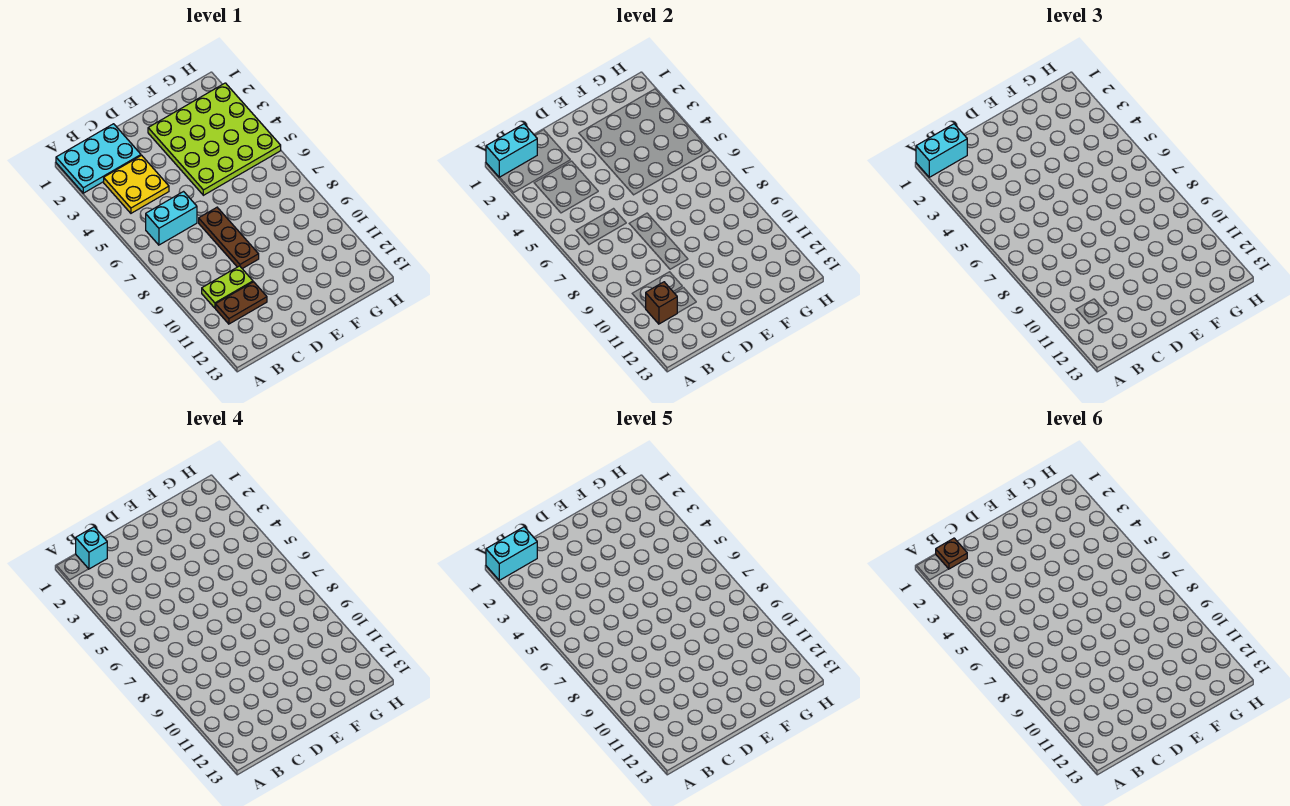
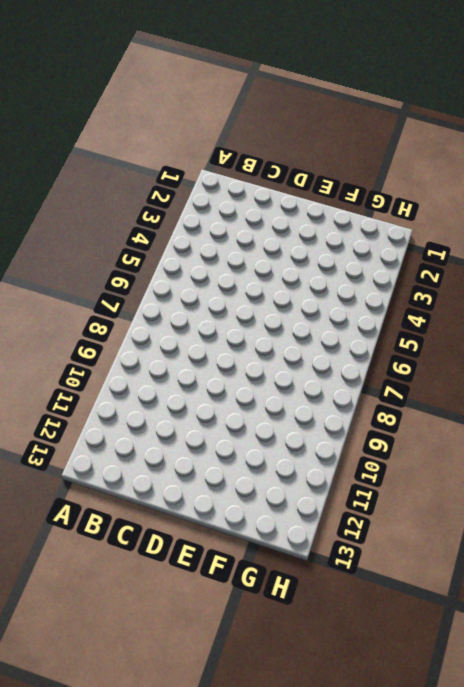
none -> cyan plate A1:C2 level 1
none -> yellow plate B3:C4 level 1
none -> cyan brick B6:C6 level 1

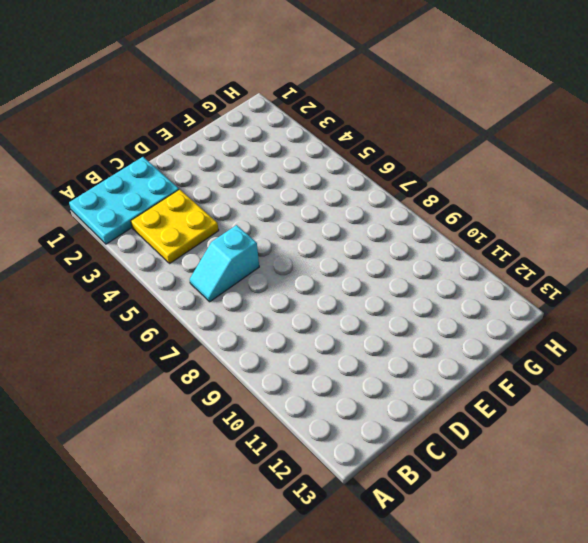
cyan slope B6:C6 level 1 top C -> cyan brick B6:C6 level 1
none -> lime plate B10:C10 level 1
none -> brown plate B11:C11 level 1
none -> brown plate D7:D9 level 1

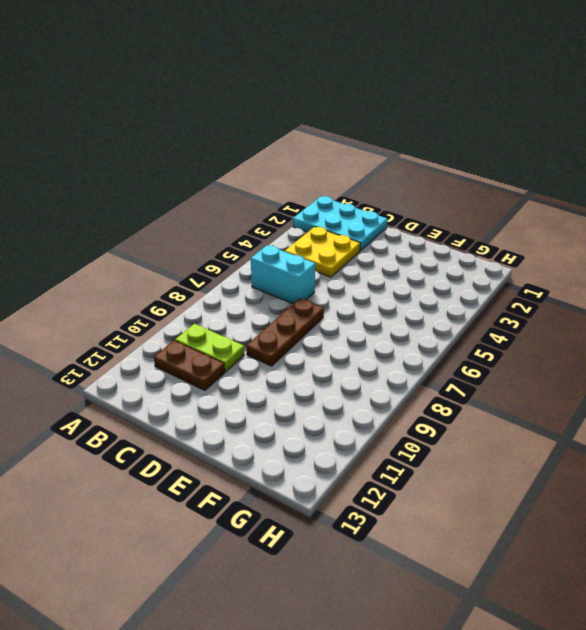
none -> lime plate E2:H5 level 1
none -> cyan brick A1:B1 level 2
none -> brown brick B11 level 2

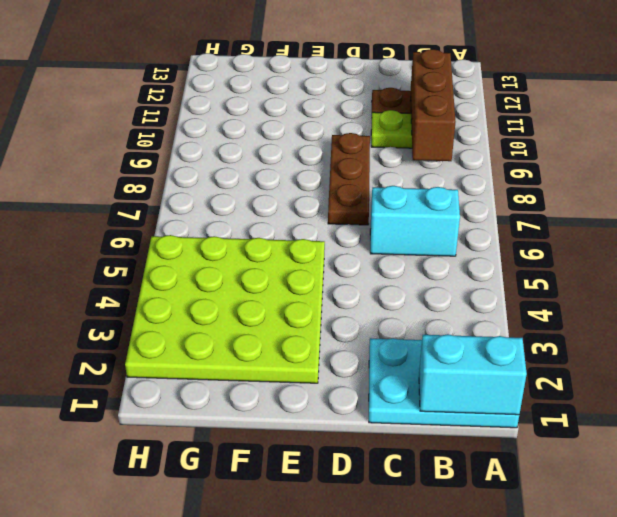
brown brick B9:B11 level 2 -> brown brick B11 level 2
none -> yellow plate B3:C4 level 1
none -> cyan brick A1:B1 level 3
none -> cyan brick B1 level 4

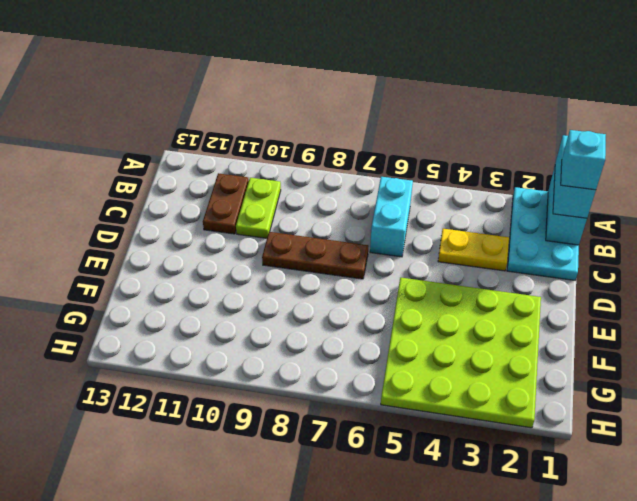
yellow plate C3:C4 level 1 -> yellow plate B3:C4 level 1
none -> brown brick B11 level 2
none -> cyan brick A1:B1 level 5
none -> brown plate B1 level 6

